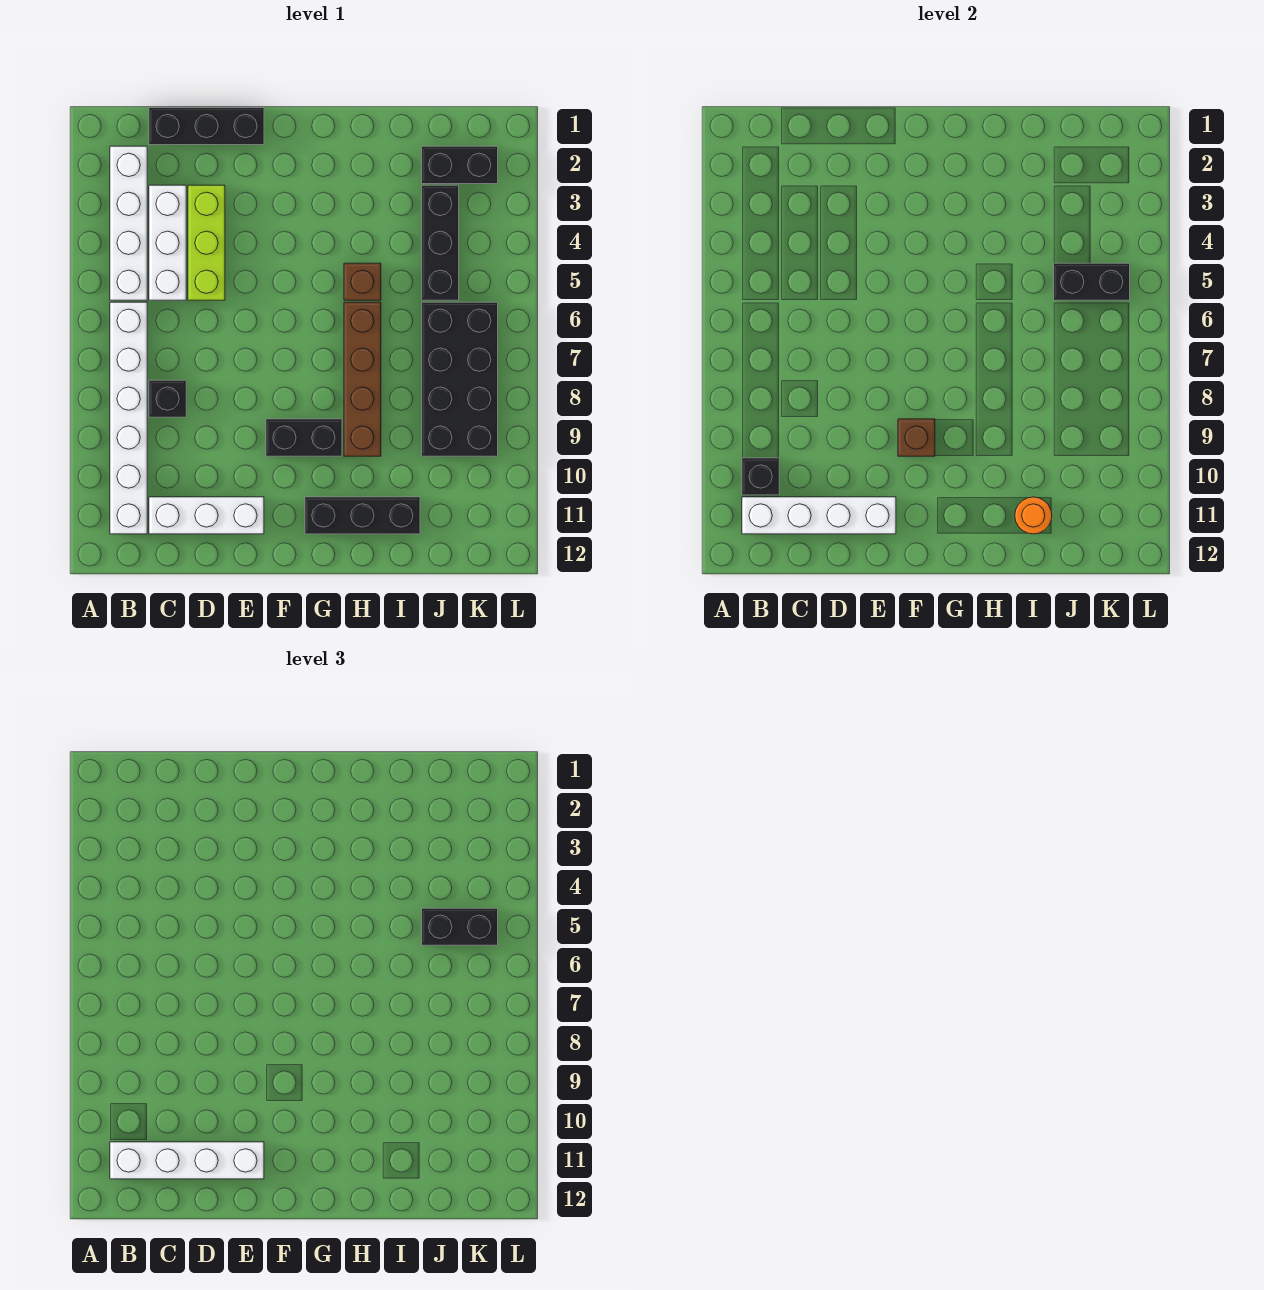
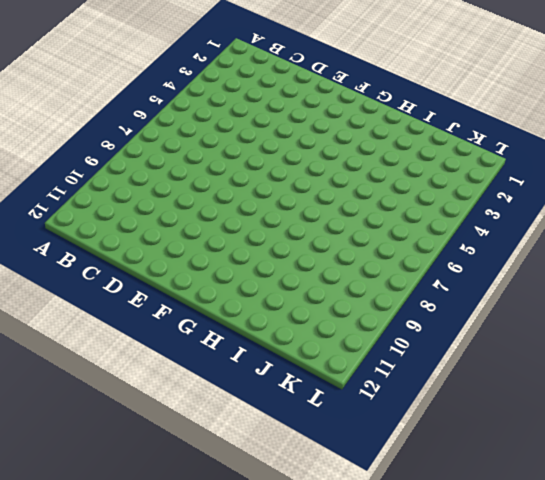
none -> white brick B2:B5 level 1
none -> white brick B6:B11 level 1
none -> black brick C1:E1 level 1

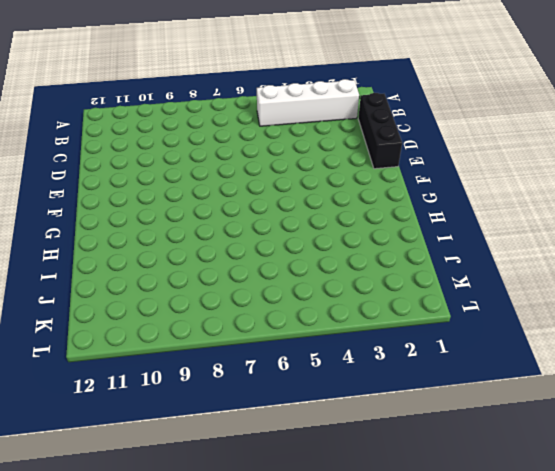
none -> white brick B6:B11 level 1
none -> white brick C3:C5 level 1
none -> black brick C8 level 1

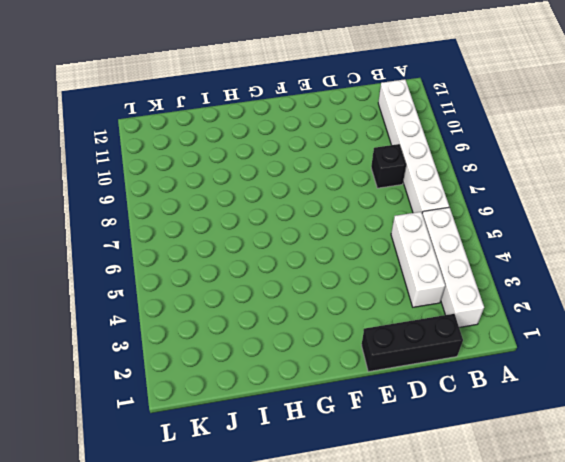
none -> white brick C11:E11 level 1
none -> lime brick D3:D5 level 1
none -> black brick F9:G9 level 1

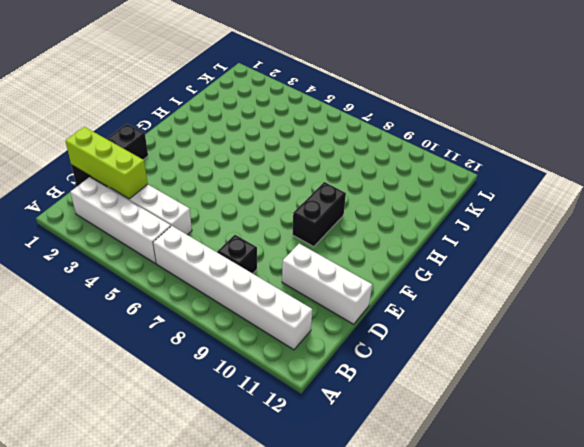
lime brick C1:C3 level 2 -> lime brick D3:D5 level 1
white brick D10:D12 level 1 -> white brick C11:E11 level 1
none -> black brick G11:I11 level 1
none -> brown brick H5 level 1
none -> brown brick H6:H9 level 1

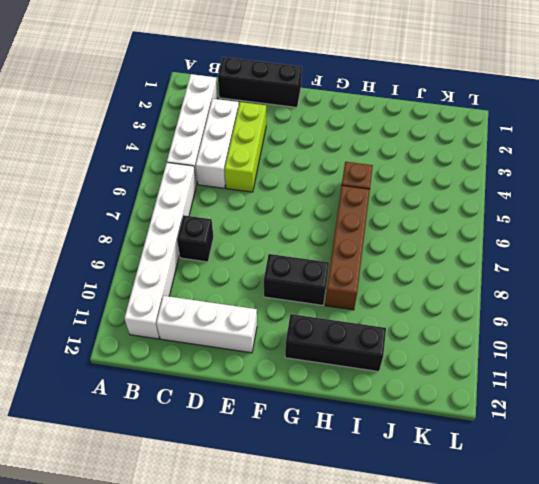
none -> black brick J2:K2 level 1
none -> black brick J3:J5 level 1
none -> black brick J6:K9 level 1

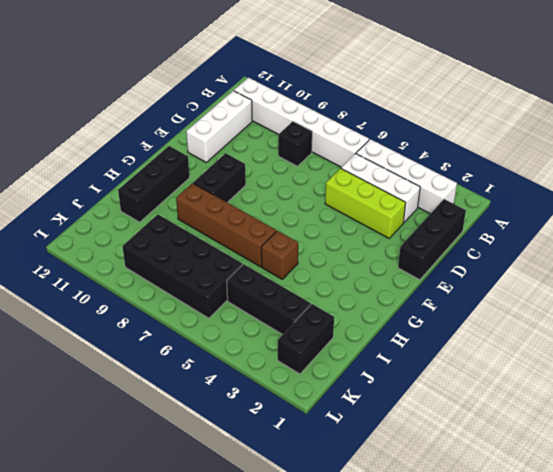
none -> black brick B10 level 2
none -> white brick B11:E11 level 2
none -> brown brick F9 level 2

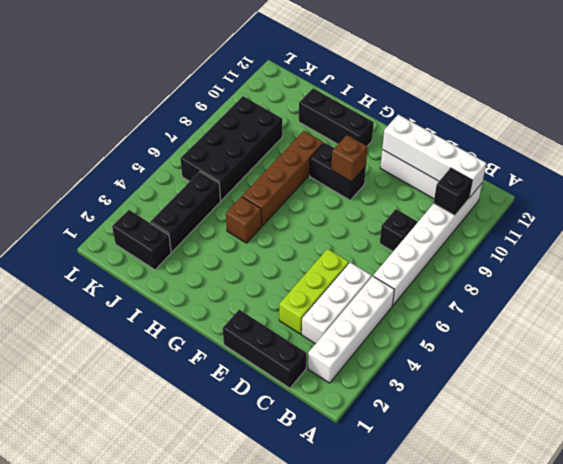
none -> orange round brick I11 level 2
none -> black brick J5:K5 level 2
none -> white brick B11:E11 level 3

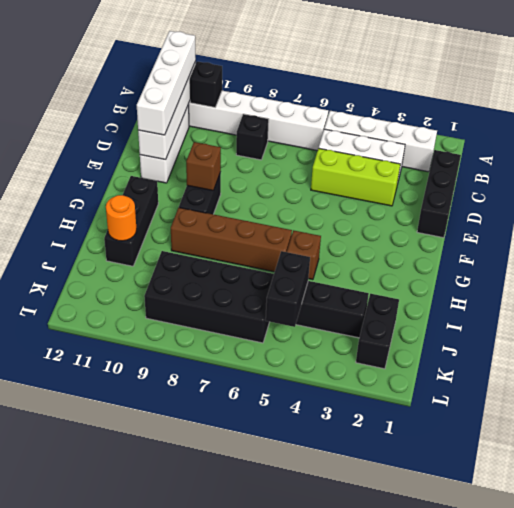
none -> black brick J5:K5 level 3

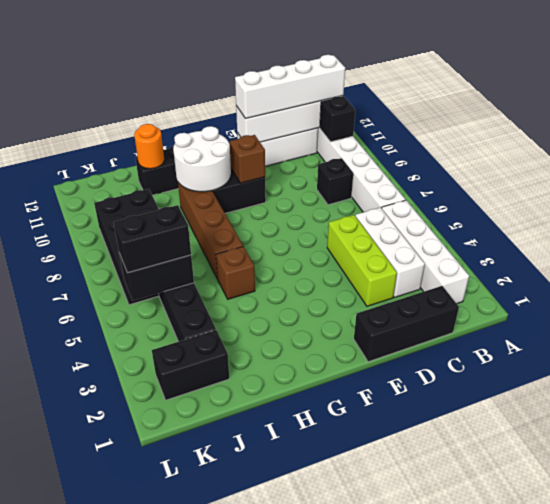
white round brick G9:H10 level 2 -> none

